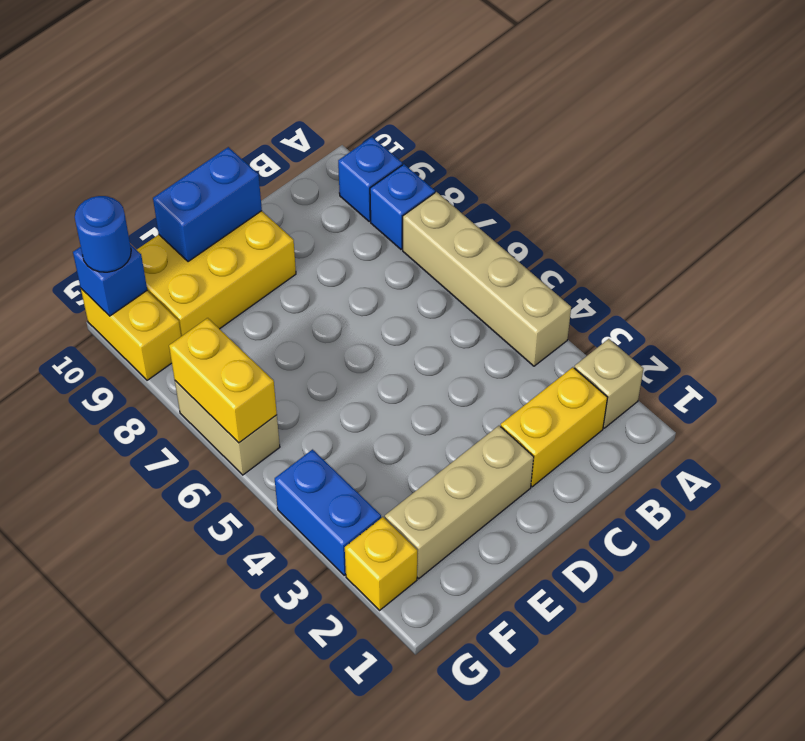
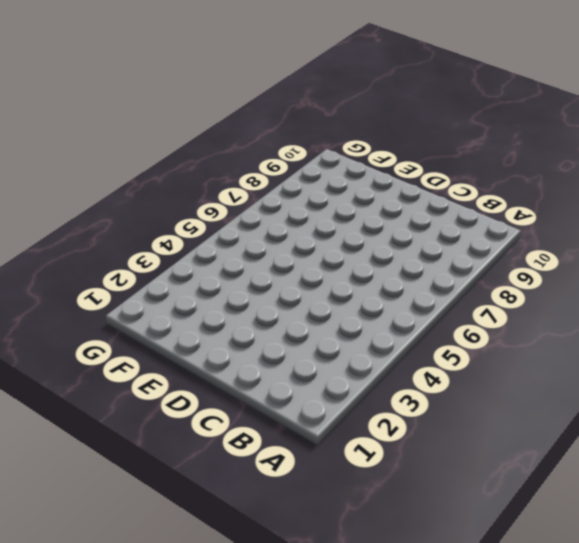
none -> tan brick A2 level 1
none -> tan brick A4:A7 level 1
none -> blue brick A8 level 1

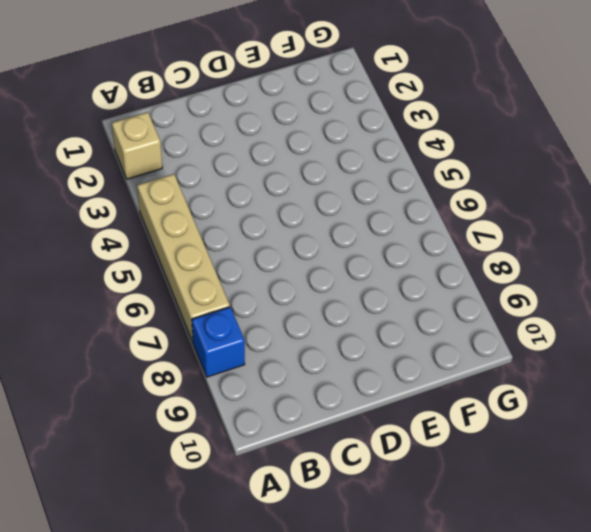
none -> blue brick A9 level 1
none -> yellow brick B2:C2 level 1
none -> tan brick D2:F2 level 1

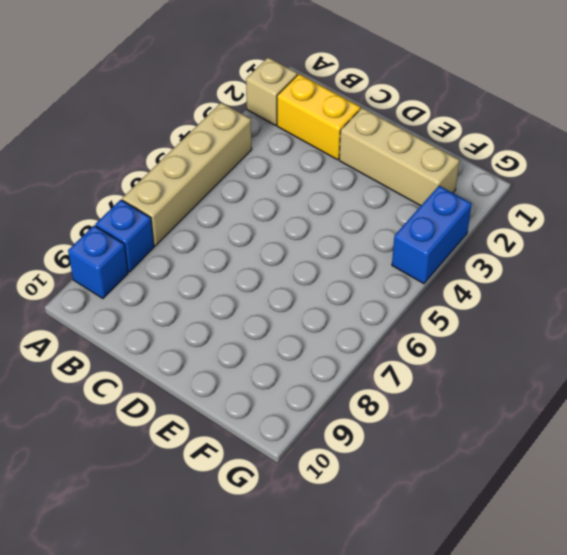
none -> yellow brick D9:F10 level 1
none -> yellow brick G2 level 1
none -> tan brick G6:G7 level 1

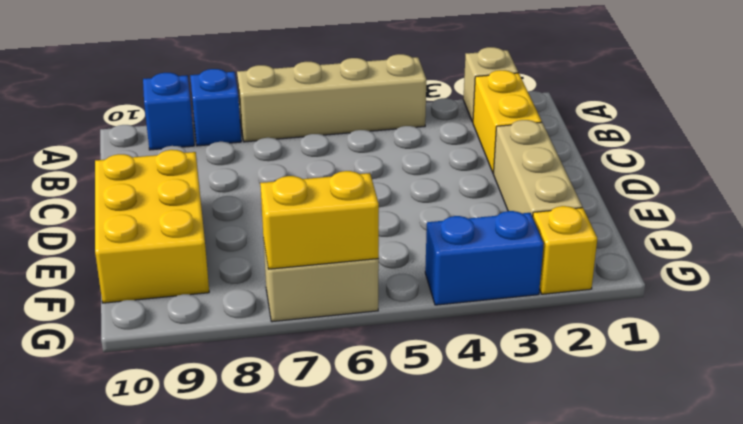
none -> yellow brick G9:G10 level 1
none -> blue brick D10:E10 level 2
none -> blue brick G10 level 2

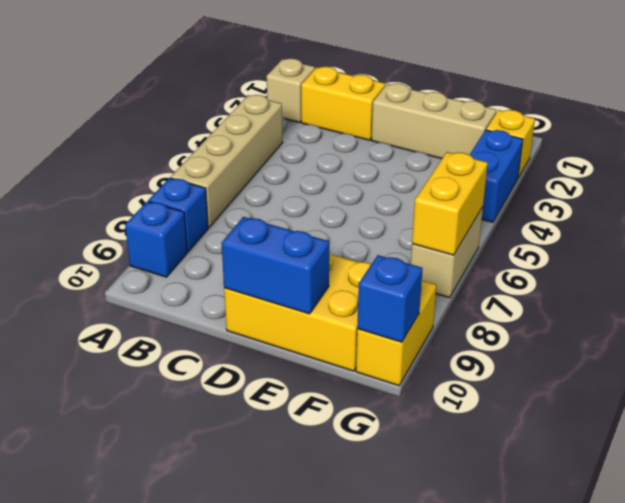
none -> blue round brick G10 level 3

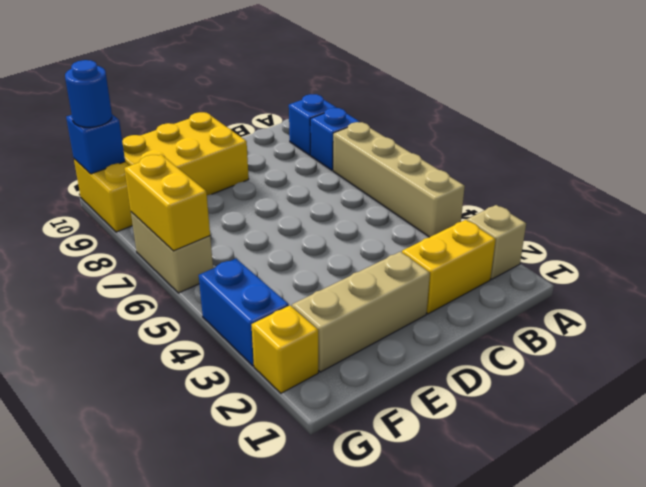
none -> blue brick D10:E10 level 2

